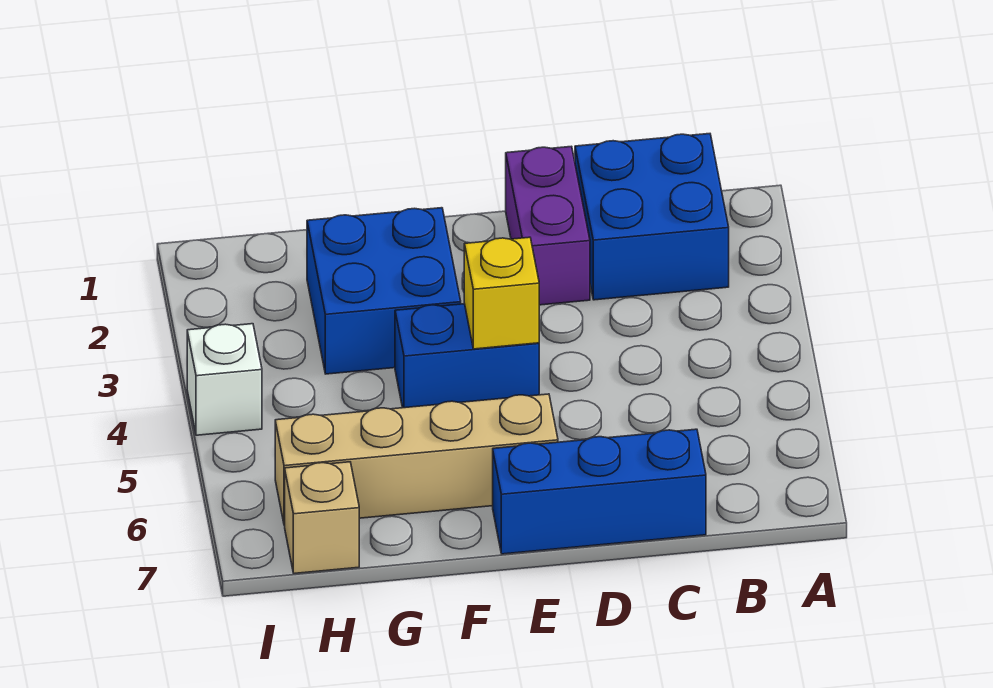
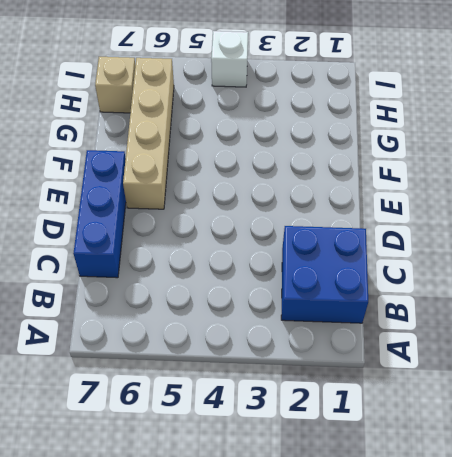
none -> purple brick D1:D2 level 1
none -> blue brick E4:F4 level 1

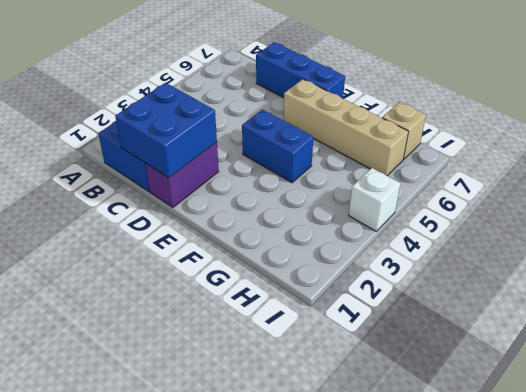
blue brick C1:D2 level 2 -> blue brick F2:G3 level 1
none -> yellow brick E4 level 2

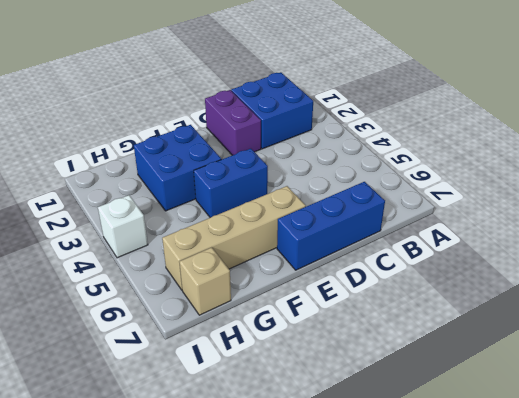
none -> yellow brick E4 level 2

